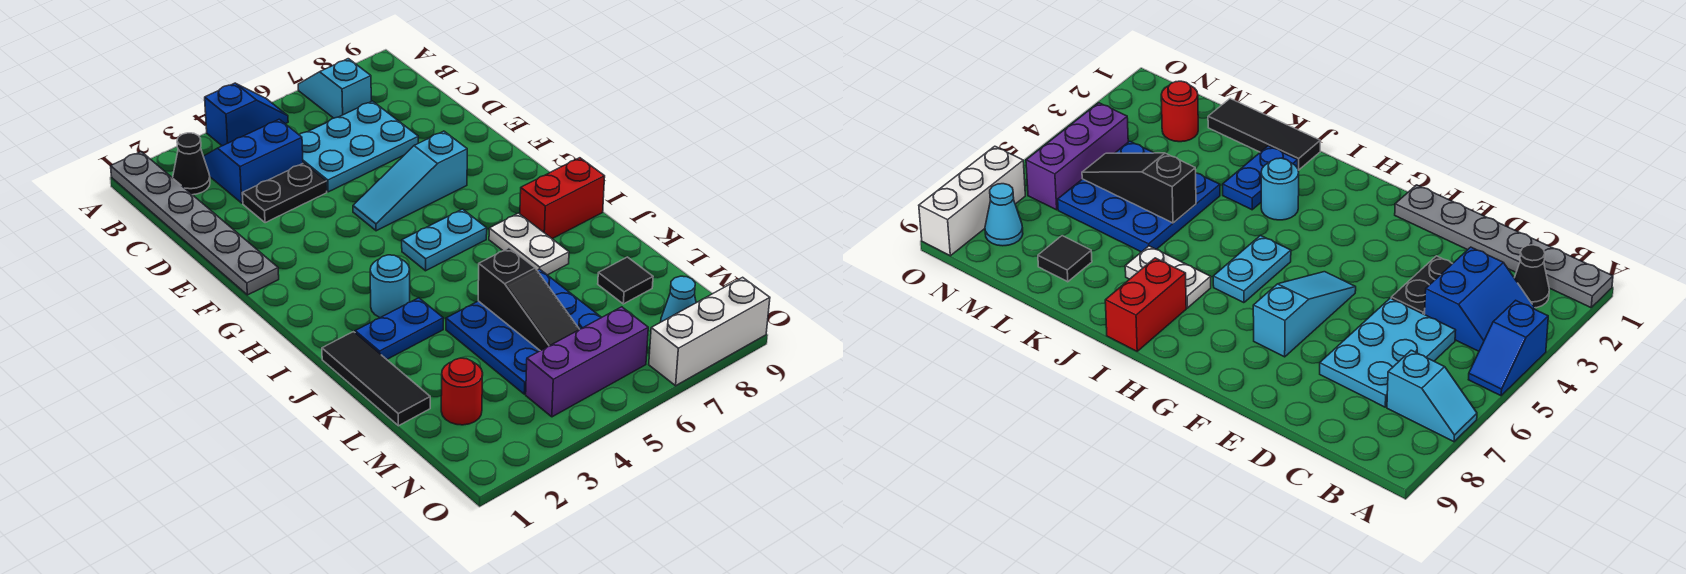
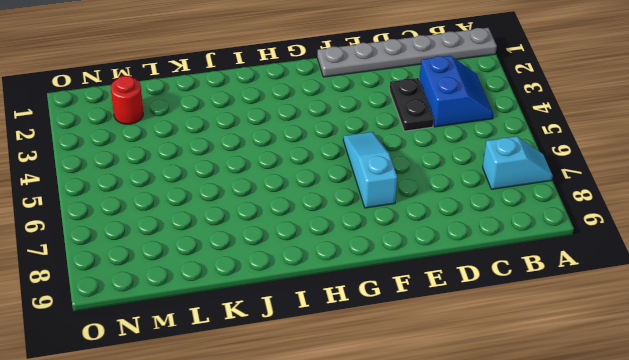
none -> blue slope A4:A5 level 1 top 4
none -> black cone B2 level 1
none -> cyan plate C5:D7 level 1

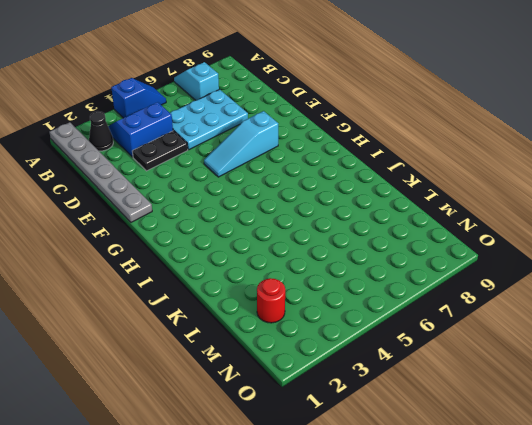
none -> cyan plate H5:H6 level 1
none -> cyan round brick I3 level 1
none -> white plate I7:J7 level 1

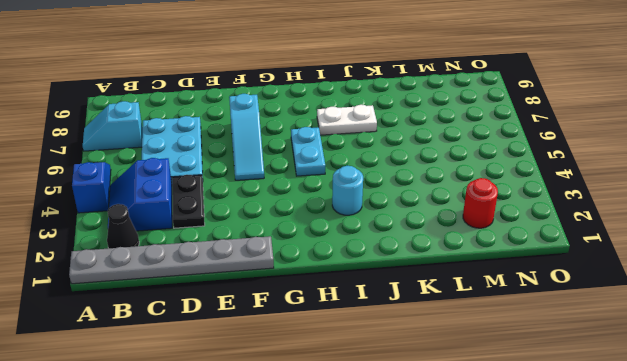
none -> red brick I8:I9 level 1
none -> black tile J1:L1 level 1
none -> blue plate J2:J3 level 1

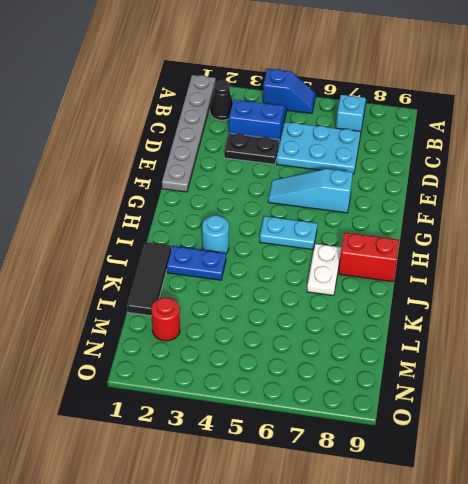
none -> blue plate K4:M6 level 1
none -> black tile L8 level 1
none -> purple brick N4:N6 level 1

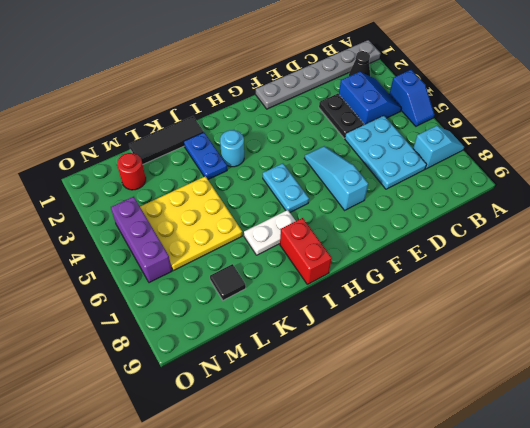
yellow plate K4:M6 level 1 -> blue plate K4:M6 level 1
none -> cyan cone N8 level 1
none -> white brick O7:O9 level 1
none -> black slope K5:M5 level 2 top K

